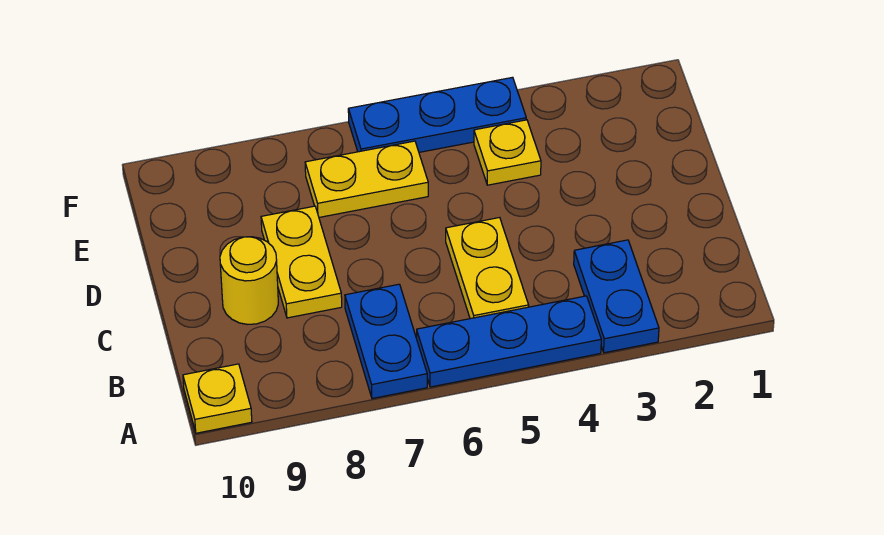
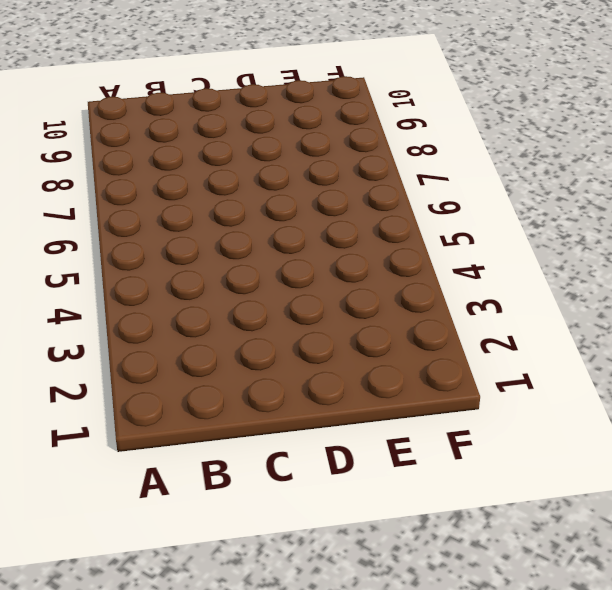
none -> blue plate A3:B3 level 1
none -> blue plate A4:A6 level 1

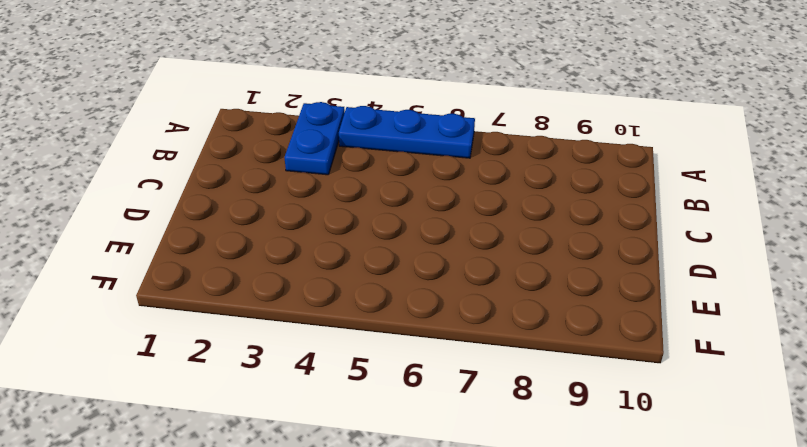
none -> blue plate A7:B7 level 1
none -> yellow plate A10 level 1

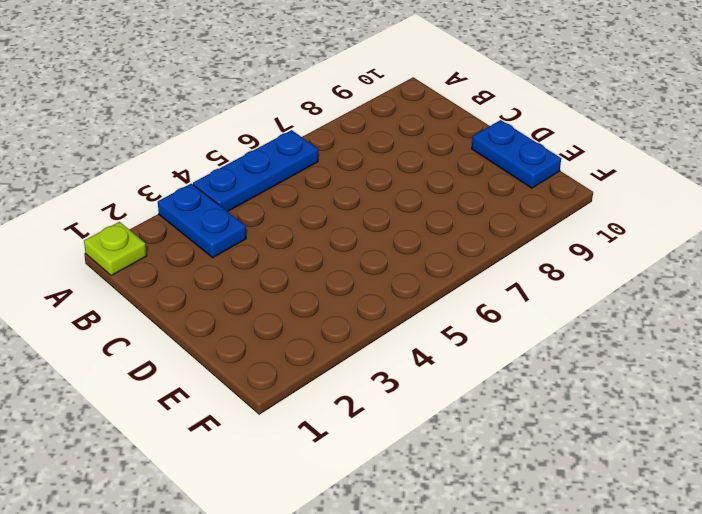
lime plate A1 level 1 -> none
blue plate D10:E10 level 1 -> blue plate A7:B7 level 1
none -> yellow plate A10 level 1
none -> yellow plate B5:C5 level 1

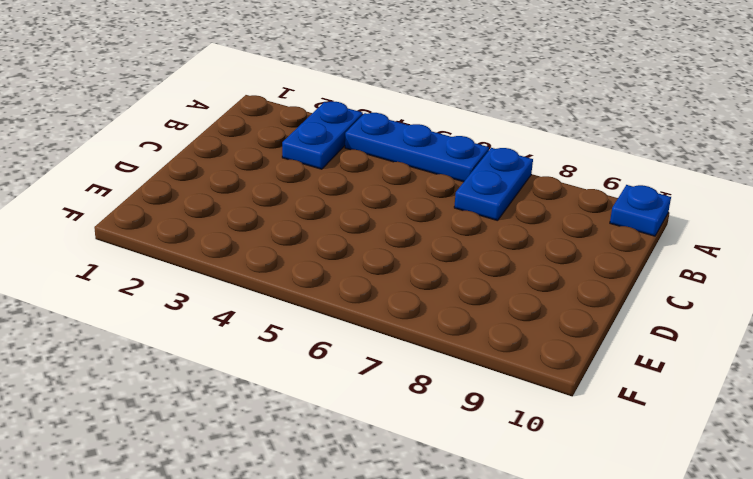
blue plate A10 level 1 -> yellow plate A10 level 1
none -> yellow plate B5:C5 level 1
none -> yellow plate C8:D8 level 1

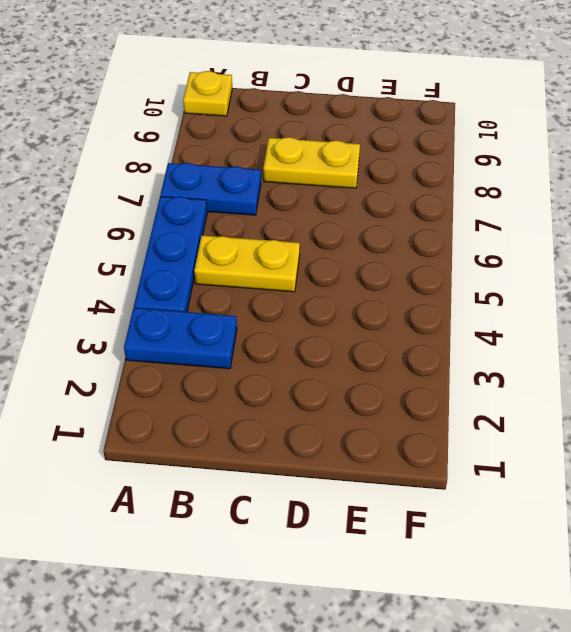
none -> yellow round brick C9 level 1
none -> yellow plate E4 level 1

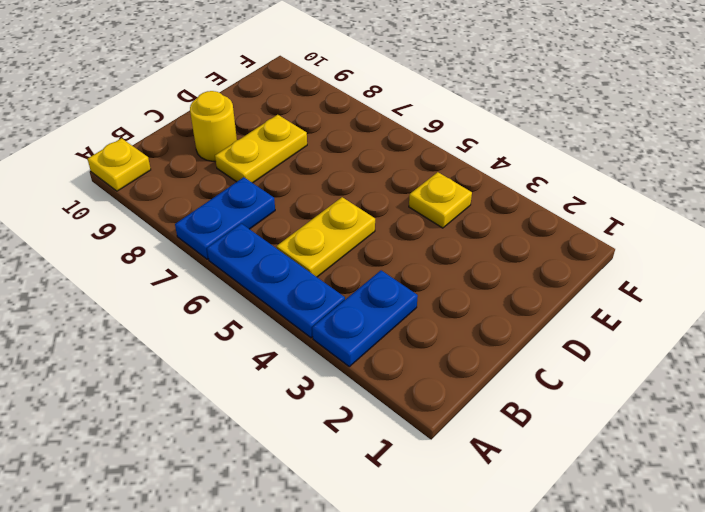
none -> yellow plate E6:E7 level 1
none -> blue plate F4:F6 level 1

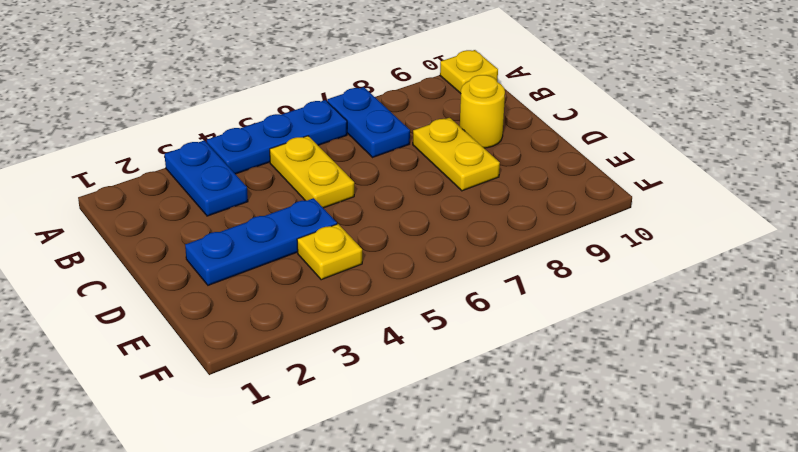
blue plate D2:D4 level 1 -> blue plate F4:F6 level 1
none -> yellow plate E6:E7 level 1

